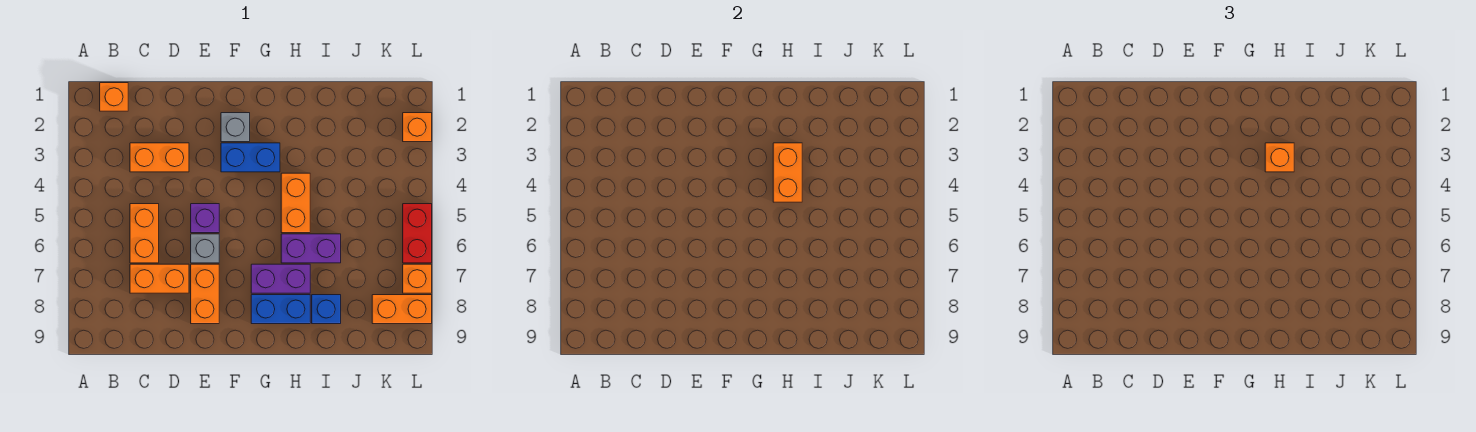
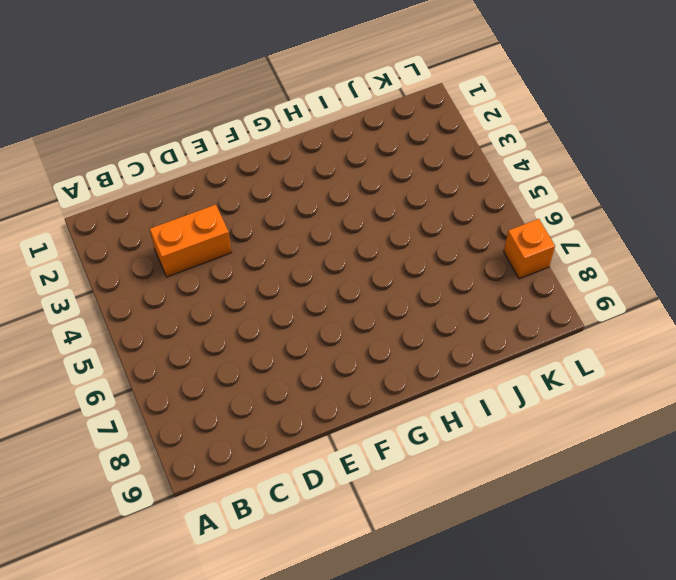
none -> orange brick B1 level 1
none -> orange brick C5:C6 level 1
none -> orange brick C7:D7 level 1

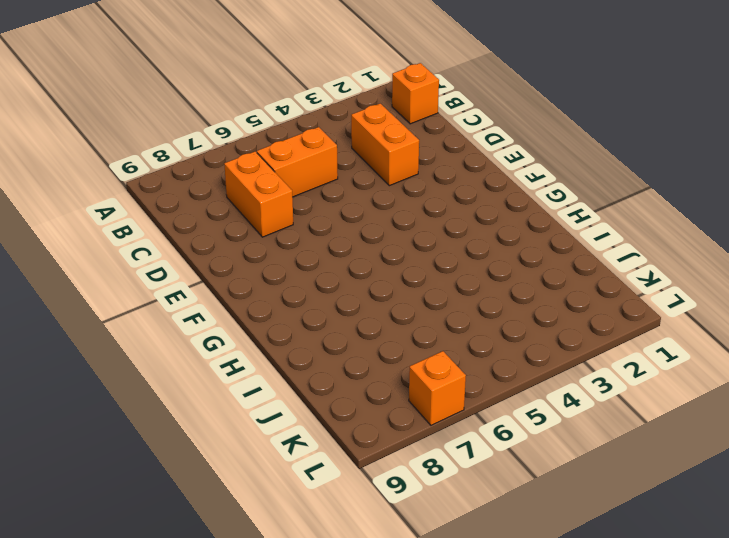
none -> purple brick E5 level 1
none -> grey brick E6 level 1
none -> orange brick E7:E8 level 1

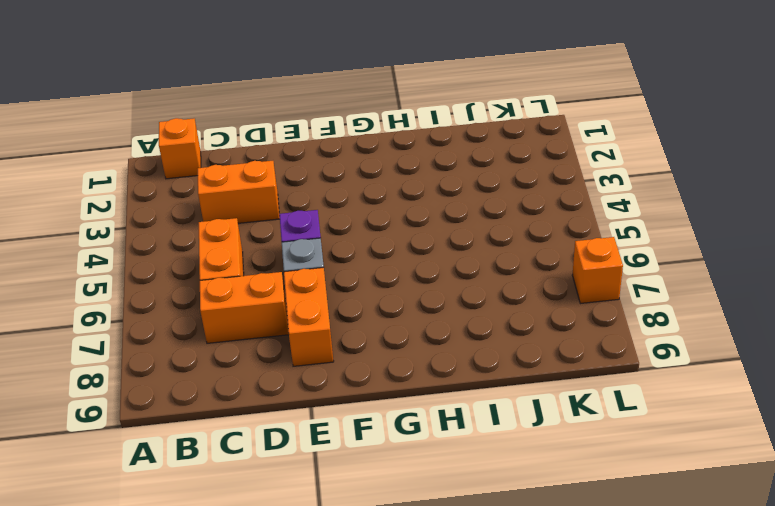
none -> grey brick F2 level 1
none -> blue brick F3:G3 level 1
none -> purple brick G7:H7 level 1

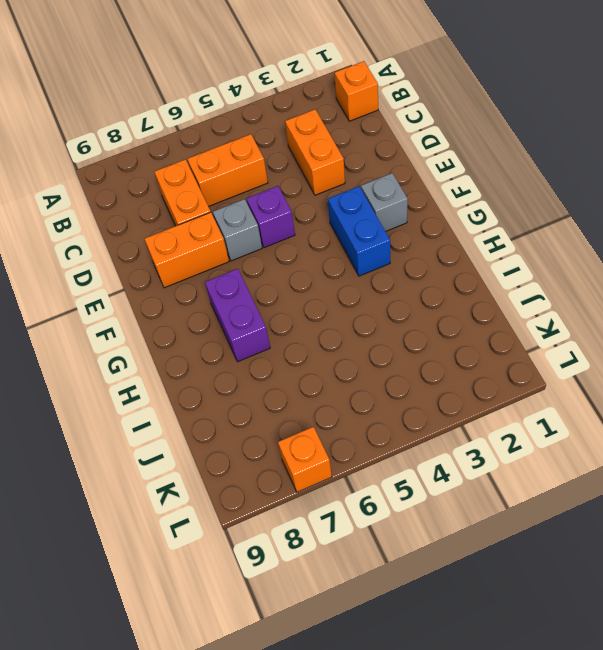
none -> blue brick G8:H8 level 1
none -> orange brick H4:H5 level 1
none -> purple brick H6:I6 level 1

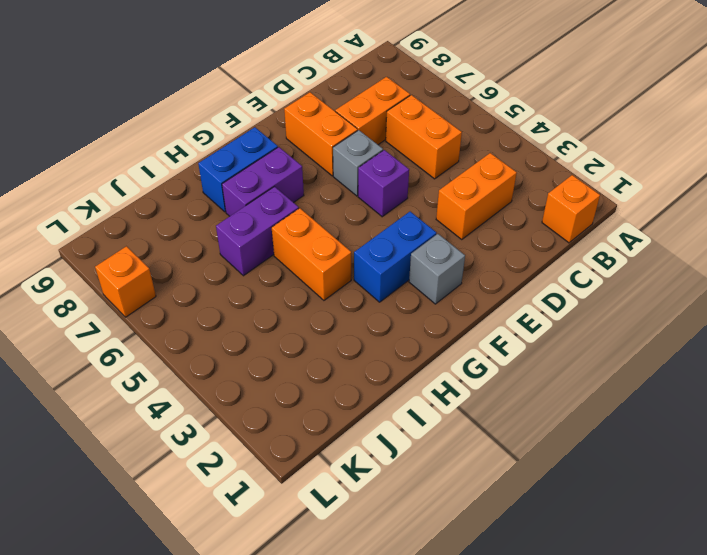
none -> blue brick I8 level 1
none -> orange brick K8:L8 level 1
none -> orange brick L2 level 1

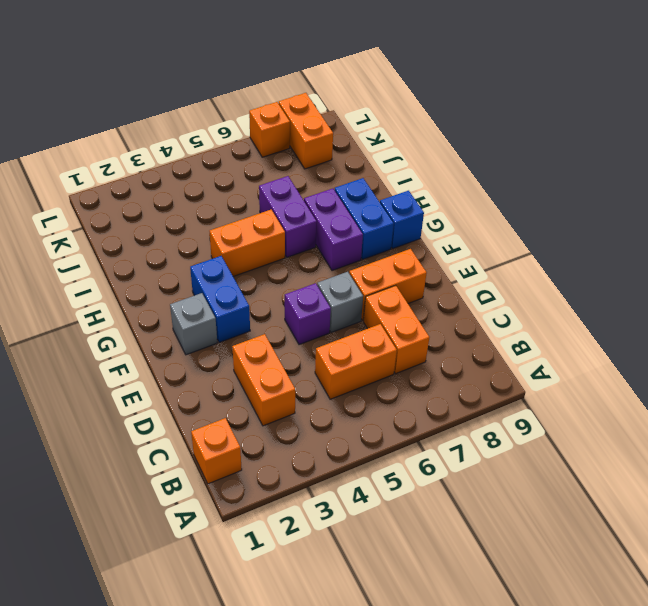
blue brick G9 level 1 -> blue brick I8 level 1
none -> orange brick L2 level 1
none -> red brick L5:L6 level 1
none -> orange brick H3:H4 level 2

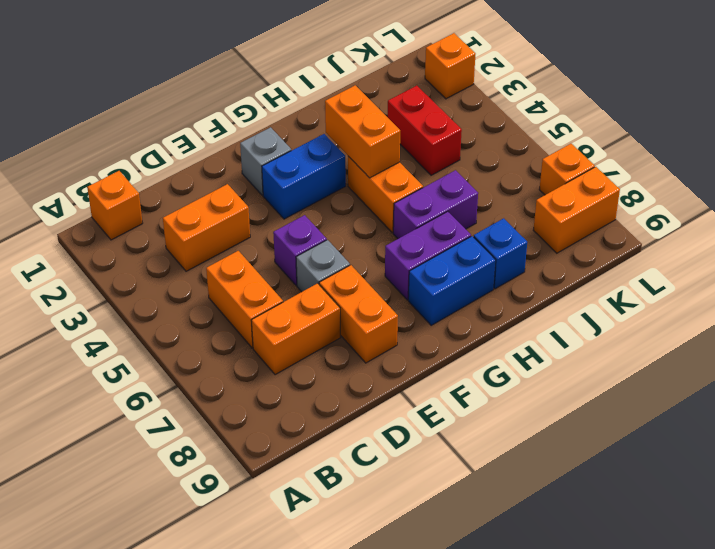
red brick J3:J4 level 1 -> red brick L5:L6 level 1
none -> orange brick H3 level 3

